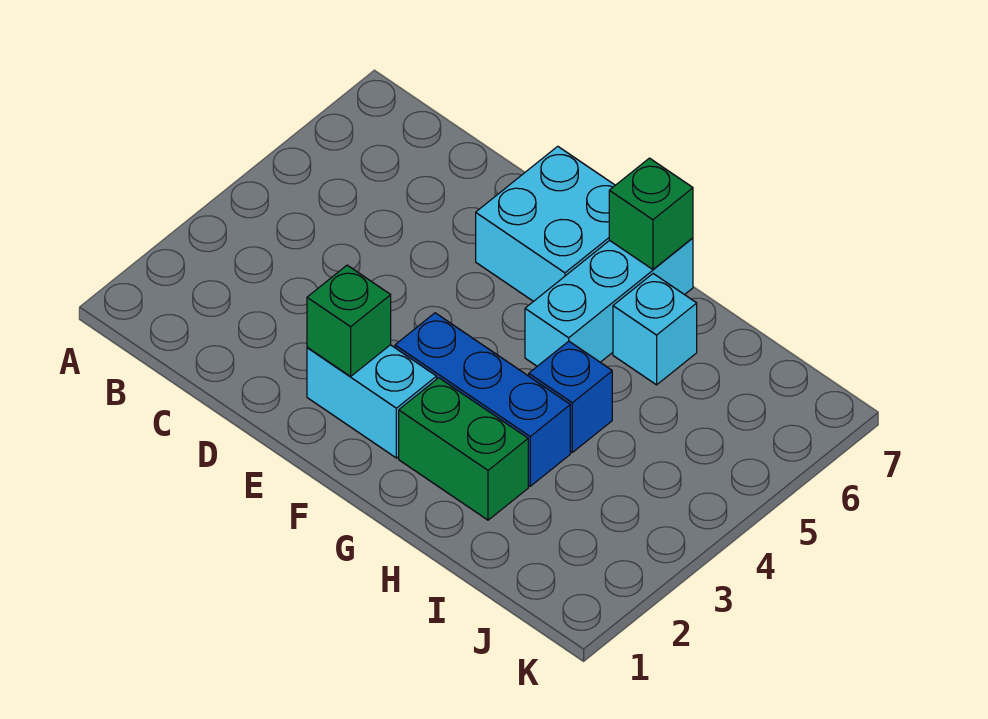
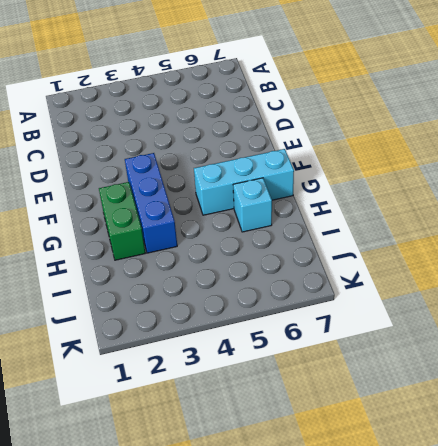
none -> cyan brick E2:F2 level 1
none -> cyan brick E6:F7 level 1

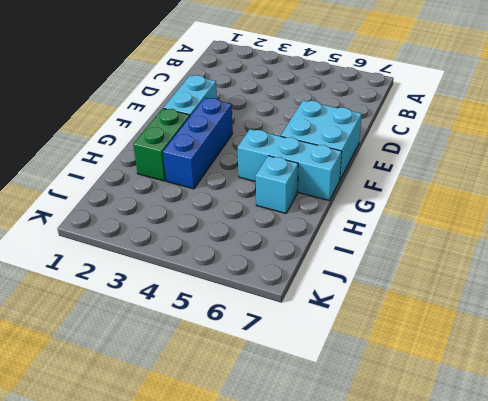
none -> blue brick H4 level 1
none -> green brick E2 level 2

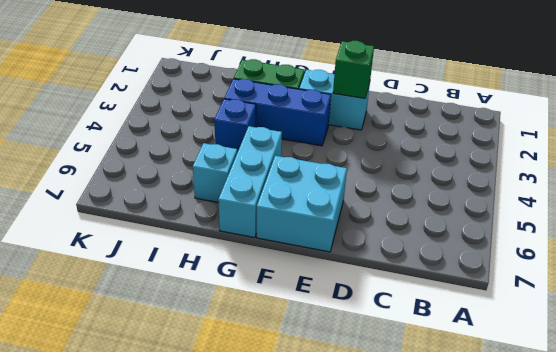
none -> green brick G7 level 2

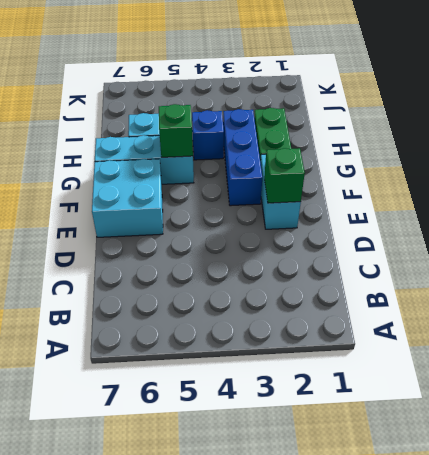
green brick G5 level 2 -> green brick G7 level 2

